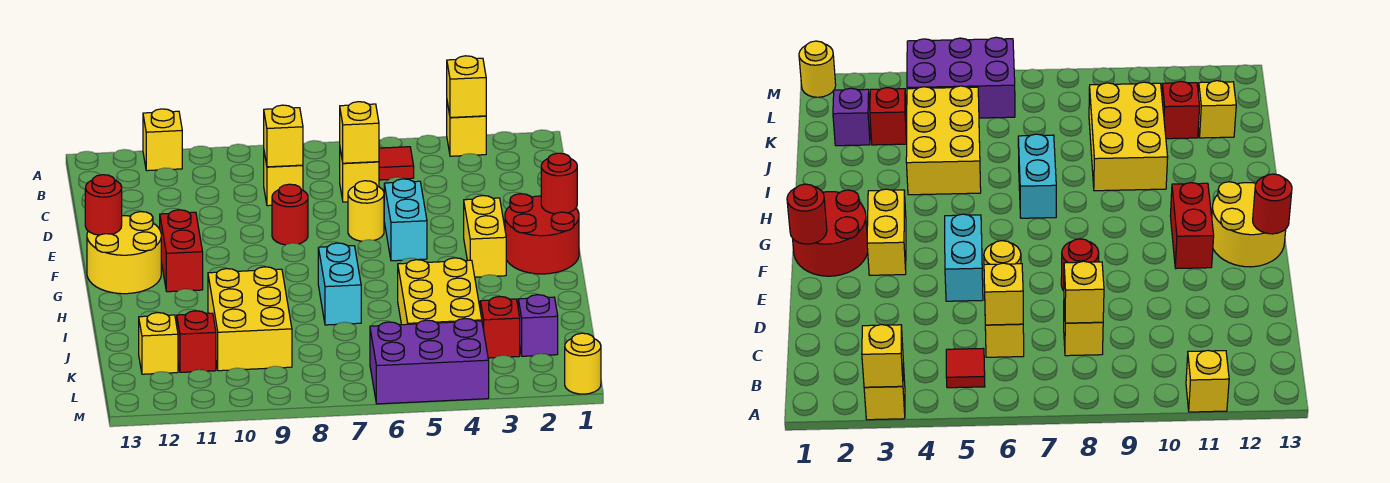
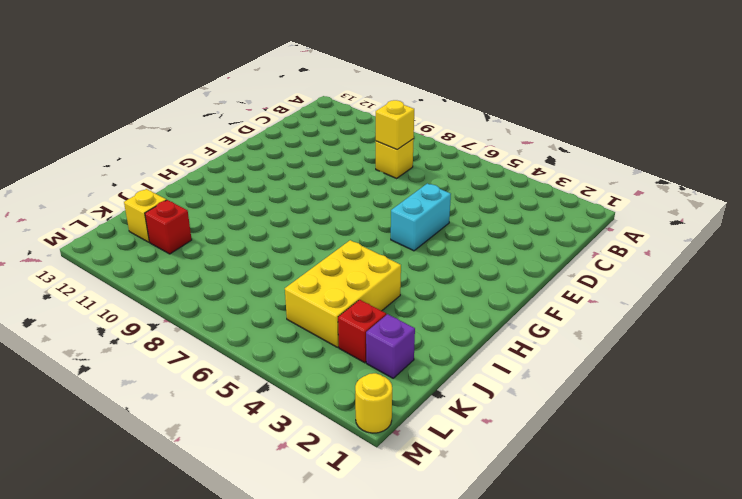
none -> yellow brick A3 level 1
none -> yellow brick A11 level 1
none -> red tile B5 level 1

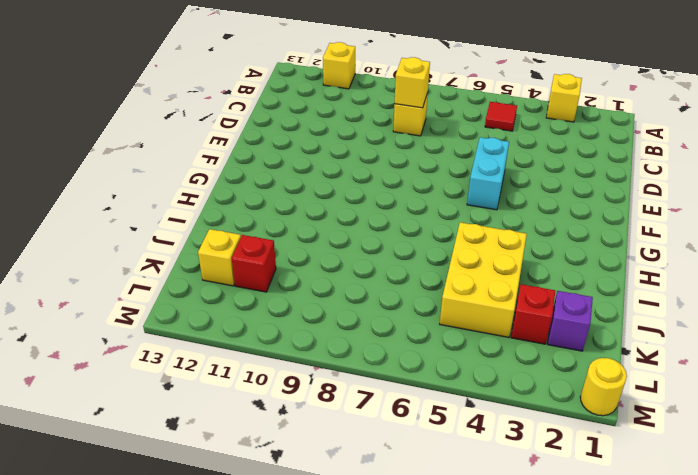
none -> yellow brick C6 level 1
none -> yellow round brick E6 level 1
none -> red round brick E8 level 1

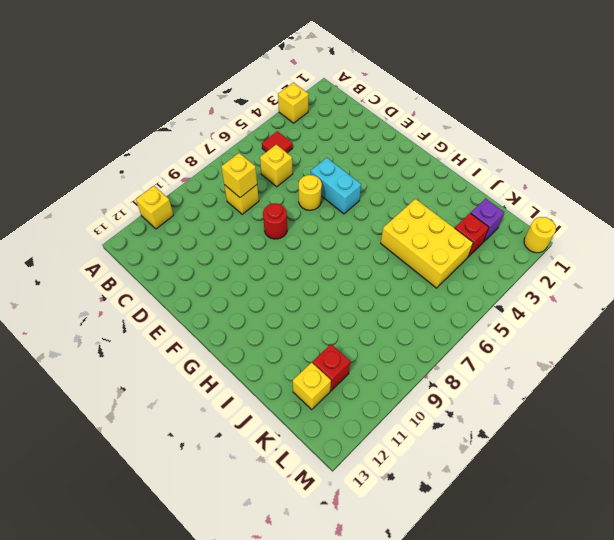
none -> red round brick F1:G2 level 1
none -> yellow brick F3:G3 level 1
none -> red brick F11:G11 level 1

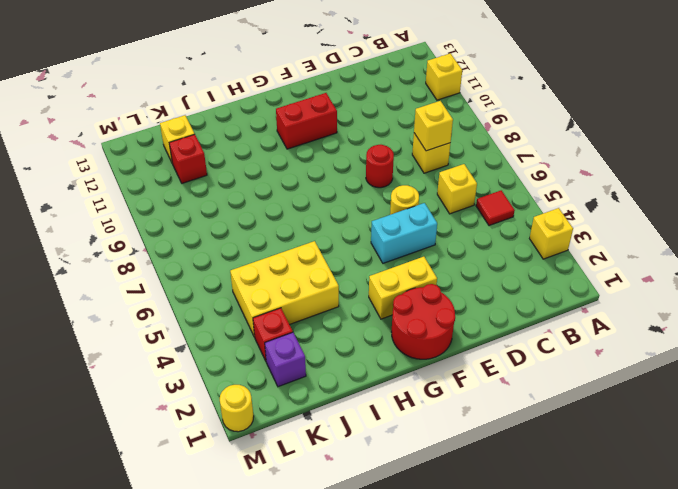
none -> yellow round brick F12:G13 level 1
none -> cyan brick H7:I7 level 1
none -> yellow brick I9:K10 level 1

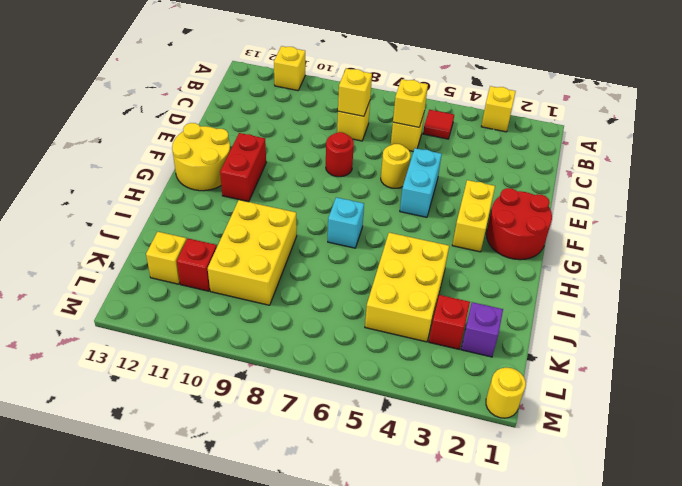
cyan brick H7 level 1 -> cyan brick H7:I7 level 1
none -> purple brick L4:M6 level 1
none -> yellow brick A3 level 2
none -> red round brick F1 level 2

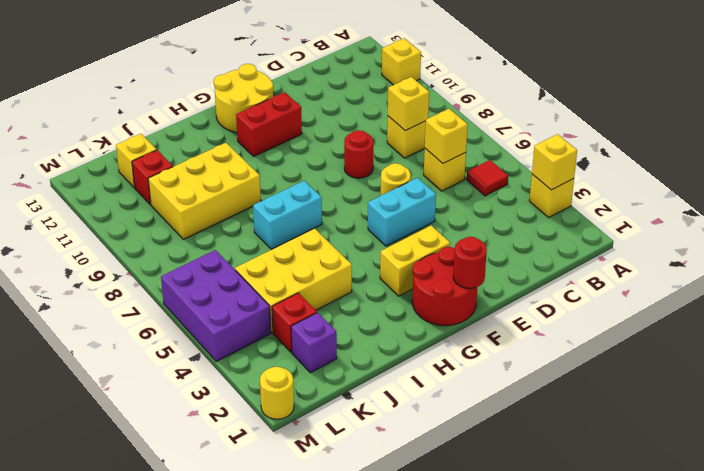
none -> red round brick F13 level 2

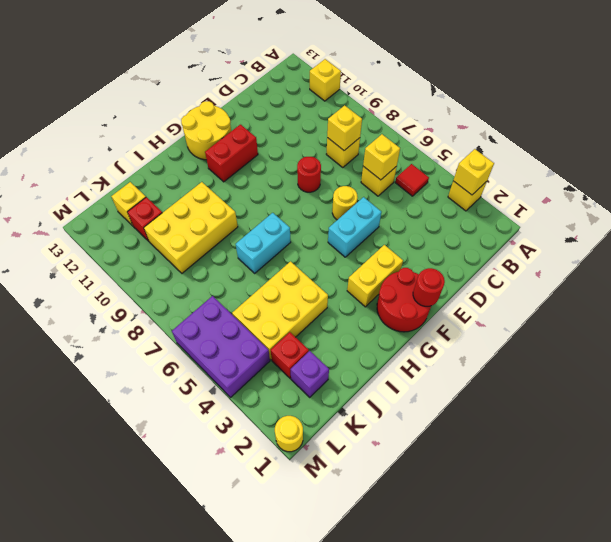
none -> red round brick F13 level 2

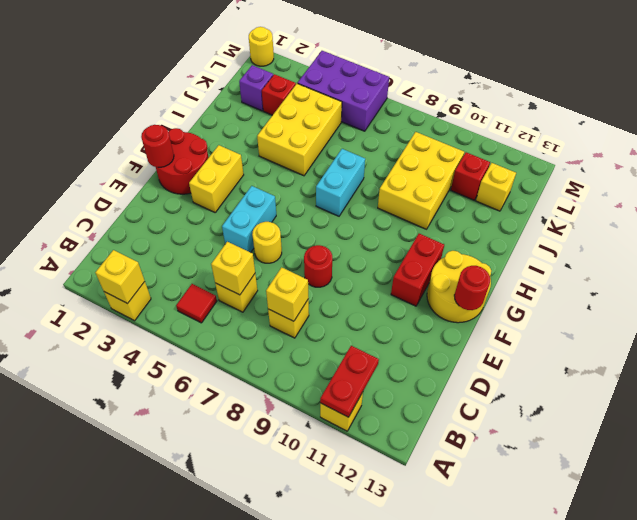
red plate A11:B11 level 2 -> none

